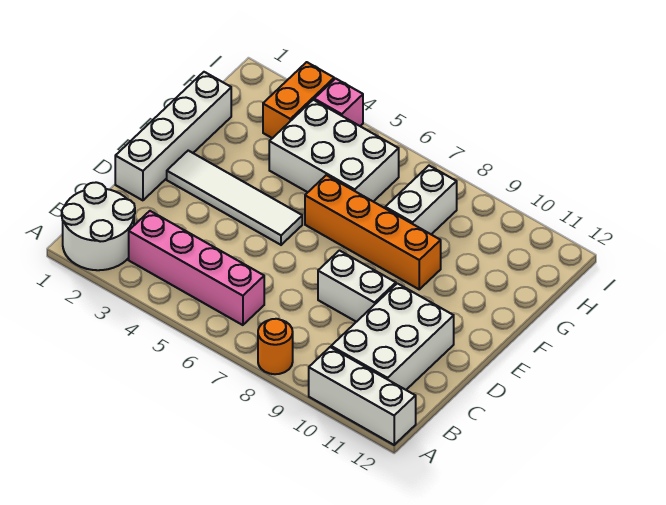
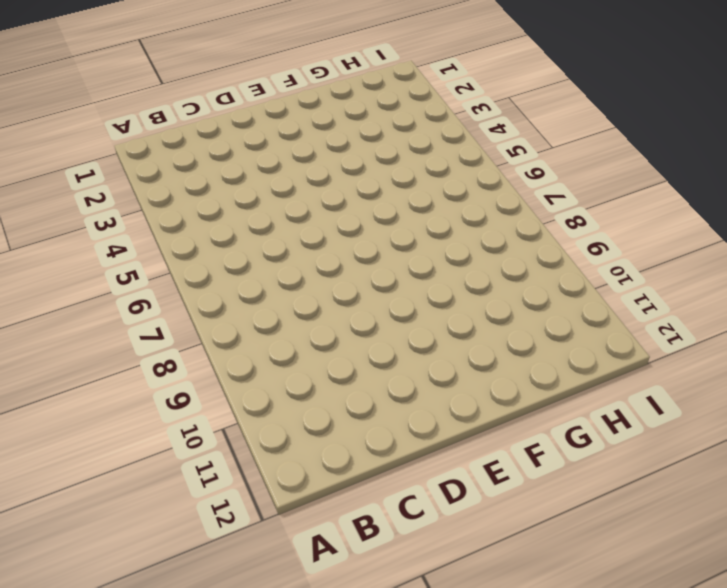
none -> white round brick A1:B2 level 1
none -> orange round brick A8 level 1
none -> white brick A10:A12 level 1

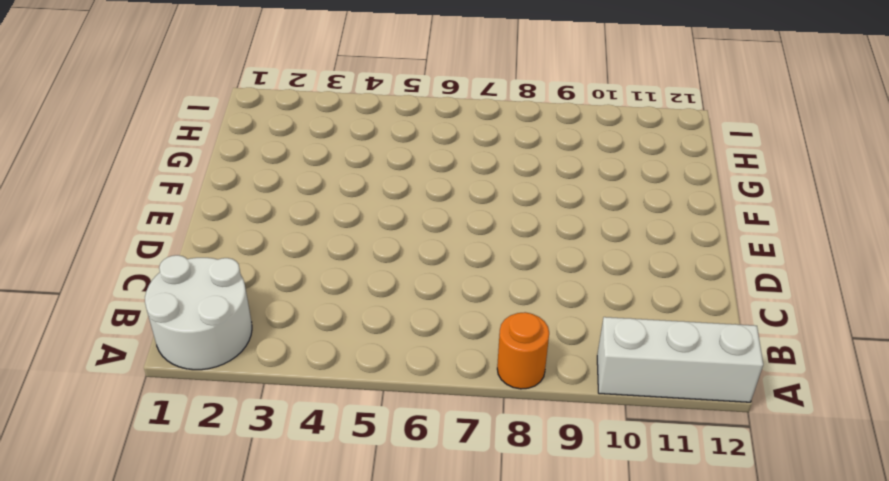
none -> pink brick B3:B6 level 1
none -> white brick B10:D11 level 1
none -> white brick D1:G1 level 1

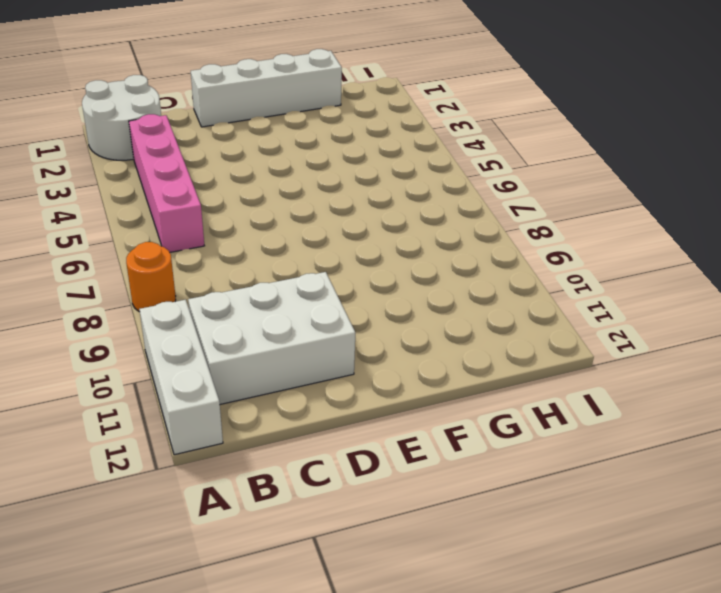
none -> white brick D8:D9 level 1
none -> white tile E2:E5 level 1
none -> orange brick F6:F9 level 1

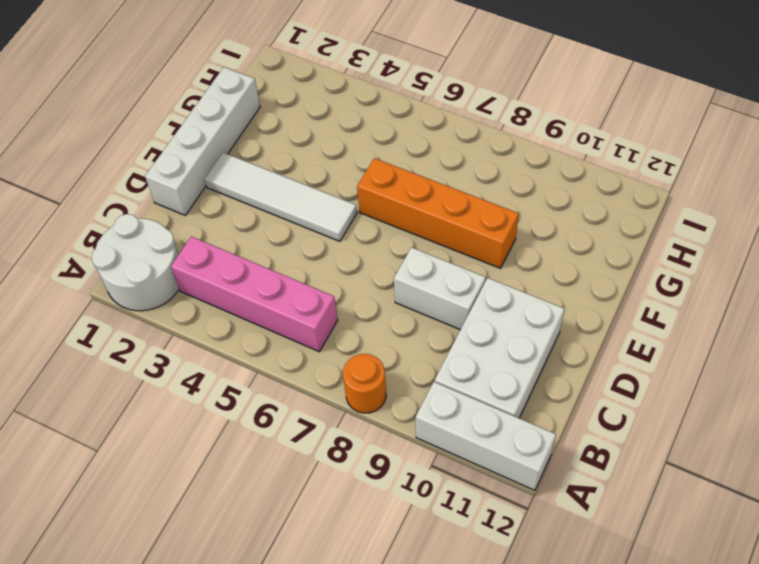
none -> white brick G4:H6 level 1
none -> white brick G8:H8 level 1
none -> orange brick H3:I3 level 1

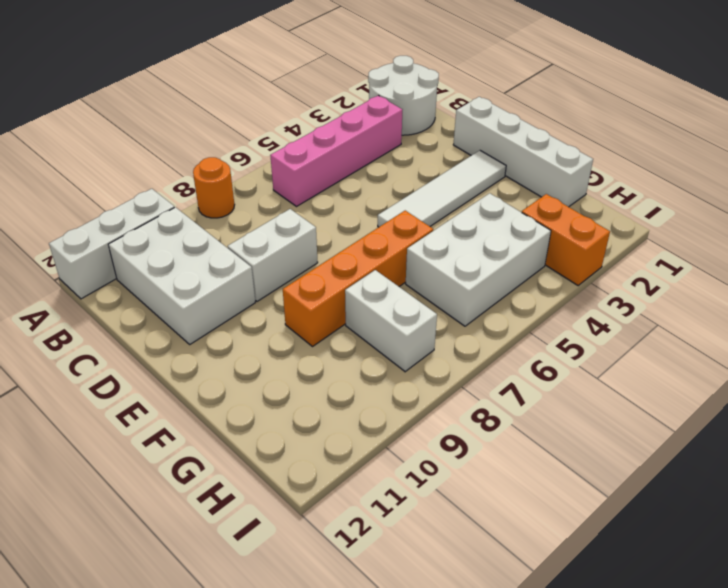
none -> pink brick I4 level 1

